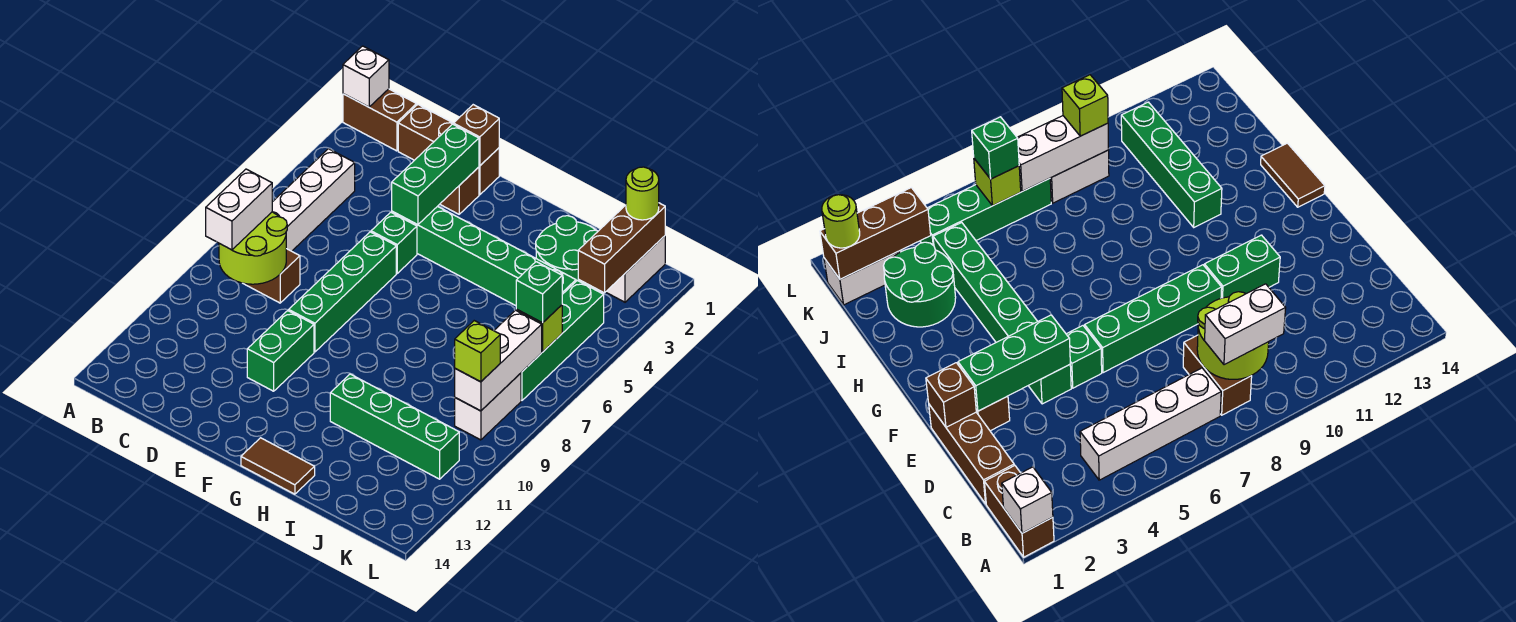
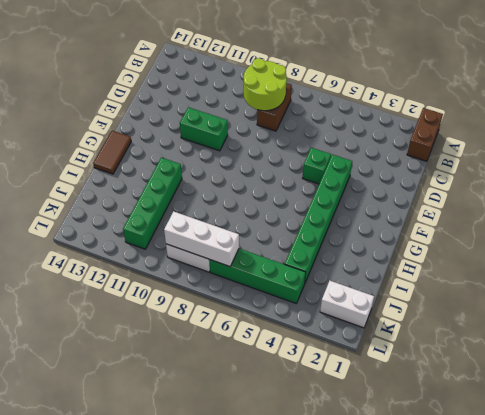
none -> white brick B4:B7 level 1
none -> brown brick C1:E1 level 1
none -> brown brick E2 level 1

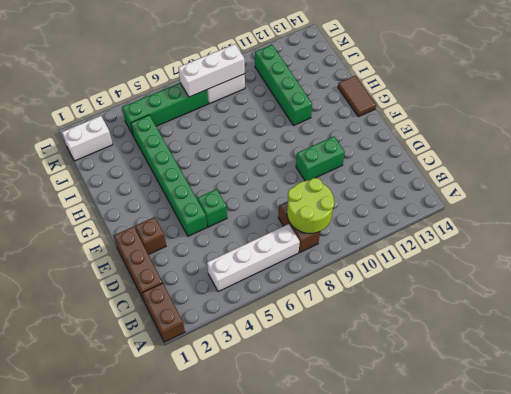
none -> green brick E6:E9 level 1
none -> green round brick I2:J3 level 1
none -> white brick A1 level 2

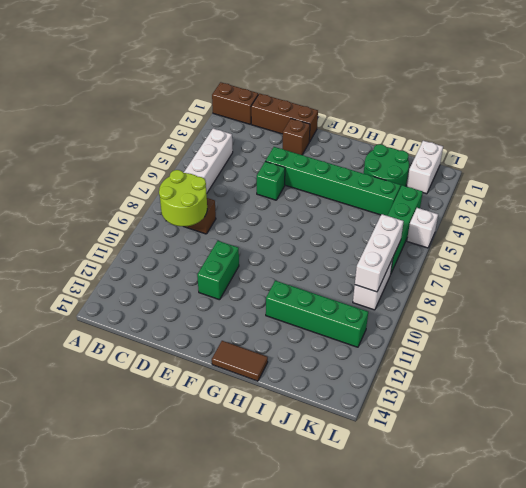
white brick L5 level 1 -> white brick A1 level 2
none -> green brick E6:E9 level 1
none -> brown brick E1 level 2
none -> green brick E2:E4 level 2

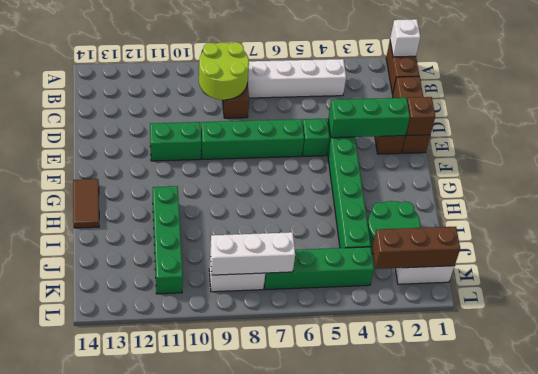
none -> lime brick K6 level 2
none -> white brick B8:B9 level 3
none -> lime round brick K1 level 3

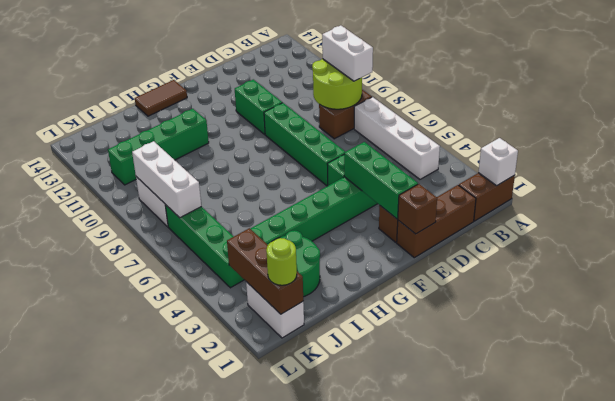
none -> lime brick K6 level 2
none -> green brick K6 level 3
none -> lime brick K9 level 3

